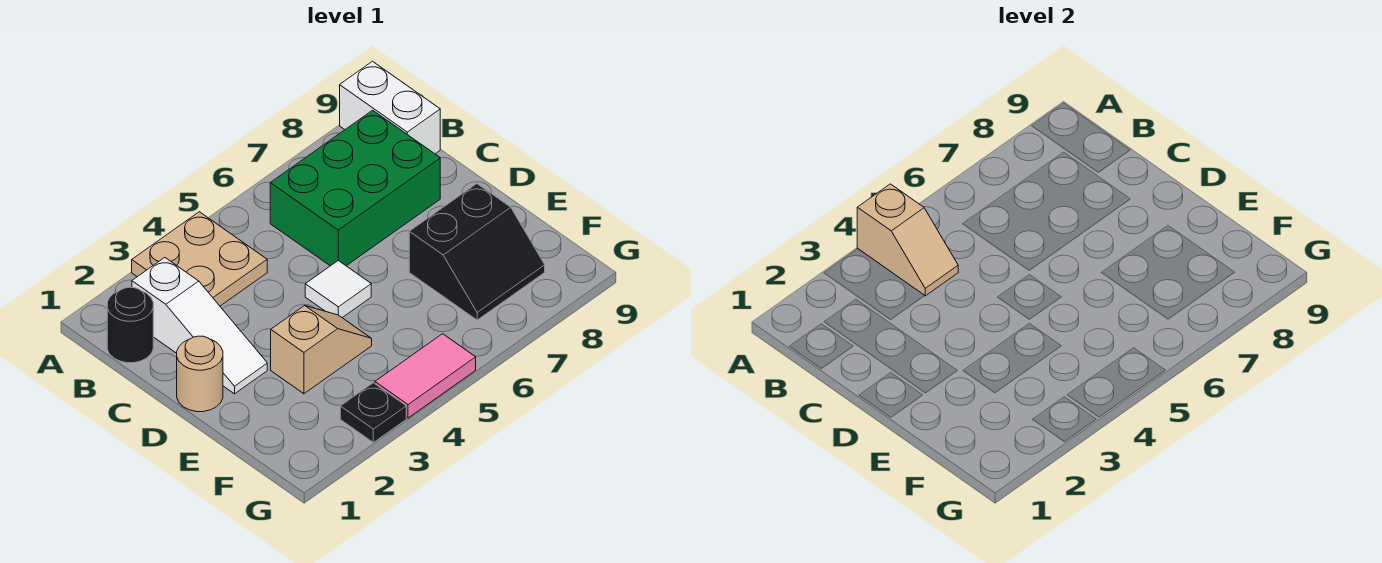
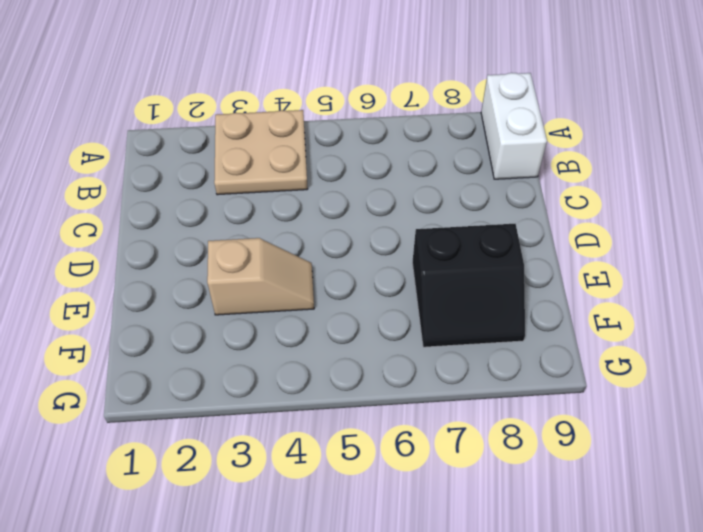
none -> black round brick B1 level 1
none -> white slope B2:D2 level 1 top B
none -> green brick B6:C8 level 1

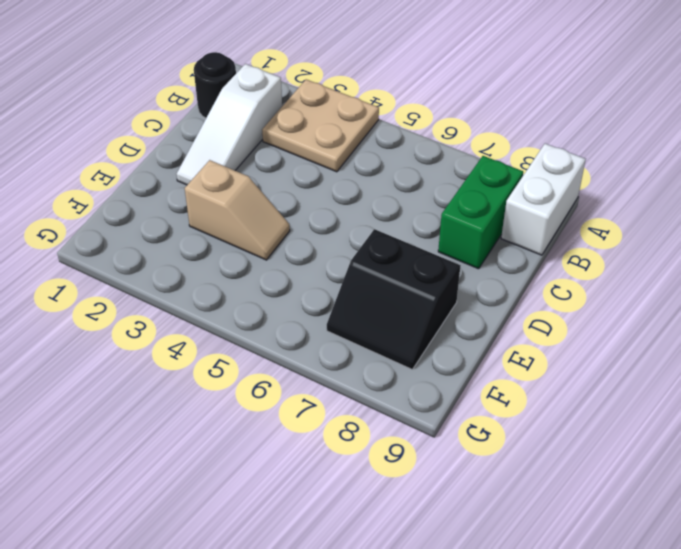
green brick B8:C8 level 1 -> green brick B6:C8 level 1
none -> tan round brick D1 level 1
none -> white tile D5 level 1
none -> black plate G3 level 1

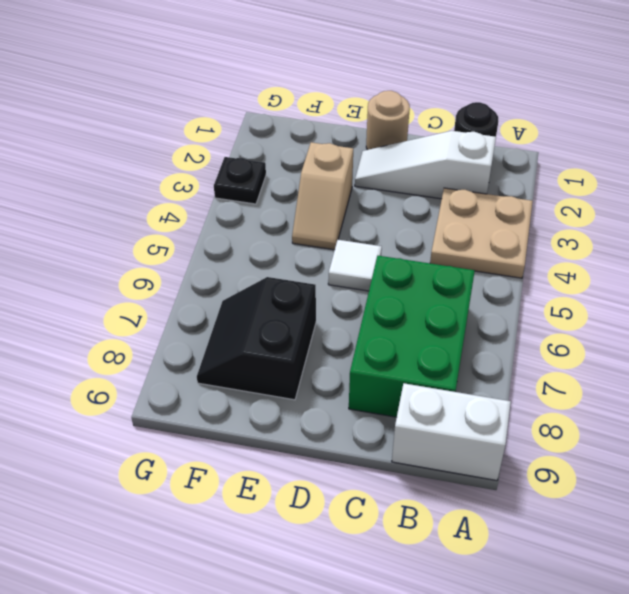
none -> pink tile G4:G5 level 1
none -> tan slope A4:B4 level 2 top A

